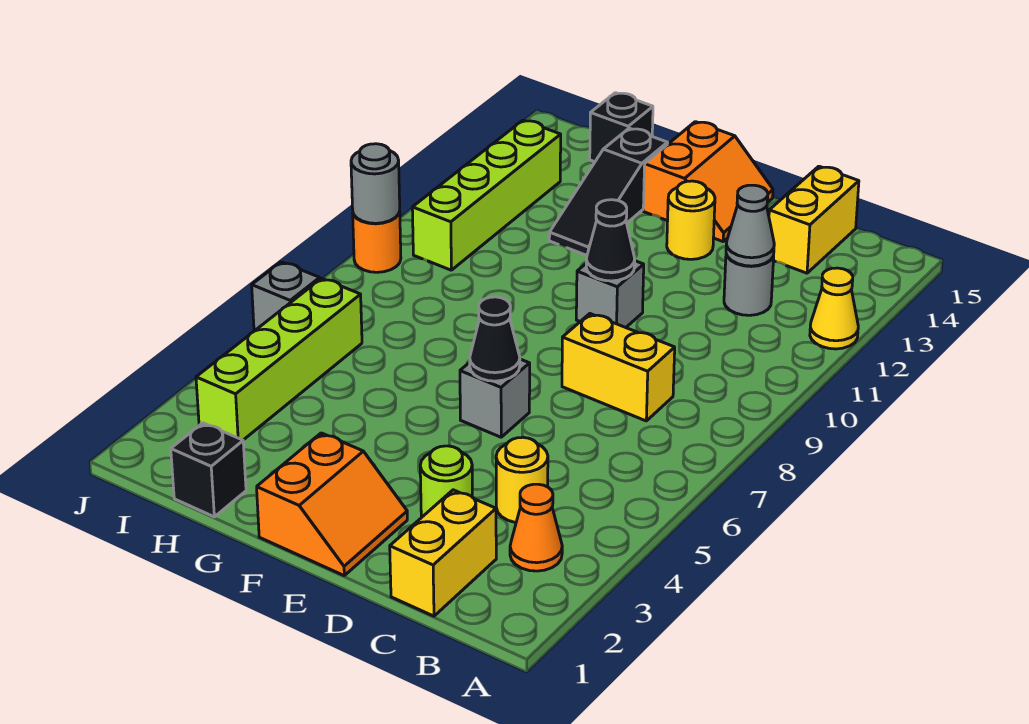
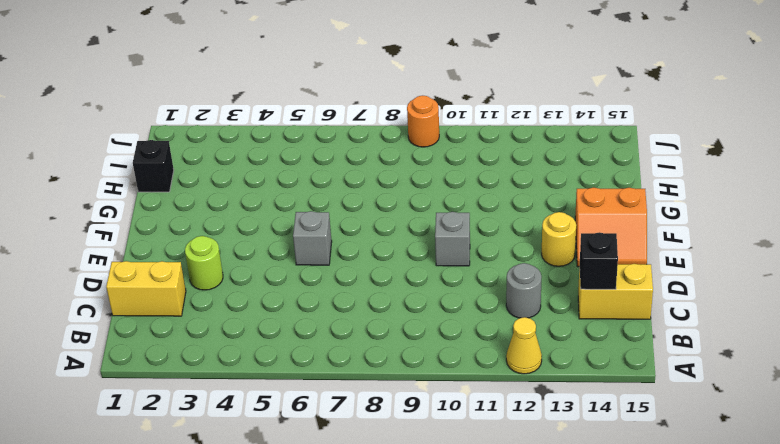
black brick C14 level 2 -> black brick H15 level 1
none -> orange cone B3 level 1
none -> yellow round brick C4 level 1
none -> yellow brick C8:D8 level 1

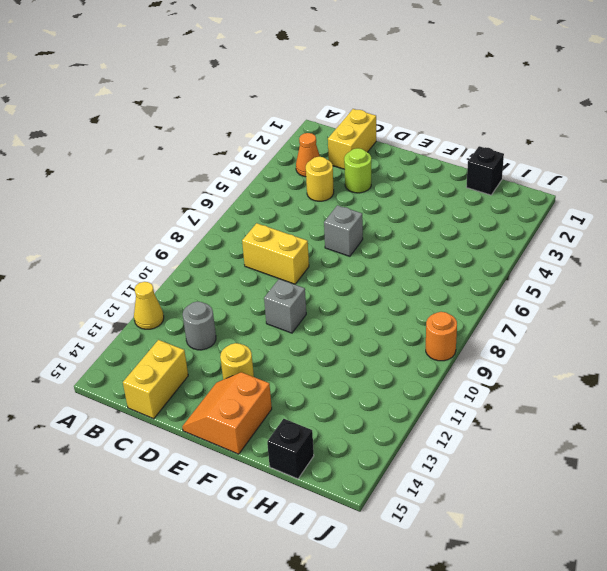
none -> orange slope E1:F2 level 1 top F
none -> black slope G12:G14 level 1 top 14
none -> lime brick I3:I6 level 1

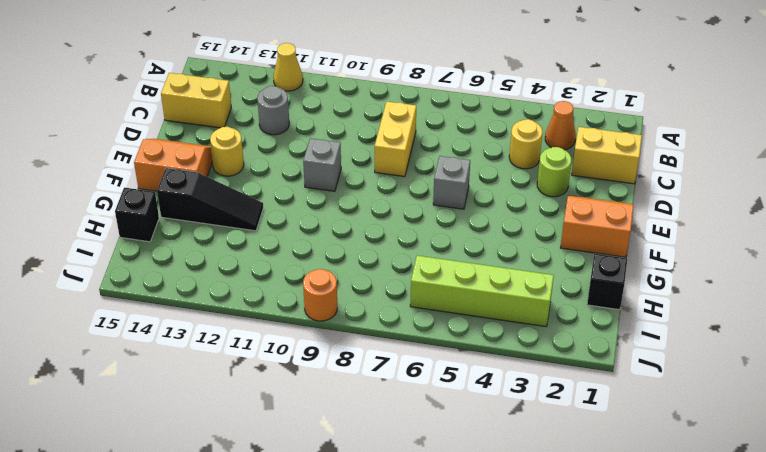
none -> lime brick I10:I13 level 1
none -> grey brick J6 level 1
none -> grey cone C12 level 2

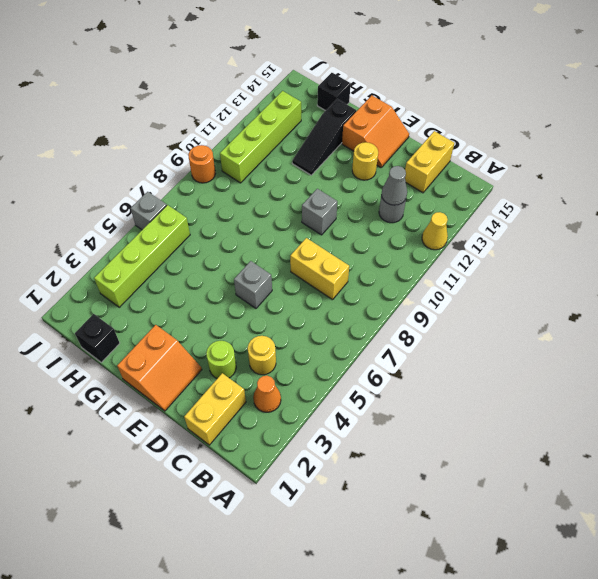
none -> black cone E6 level 2
none -> black cone E10 level 2
none -> grey round brick J9 level 2

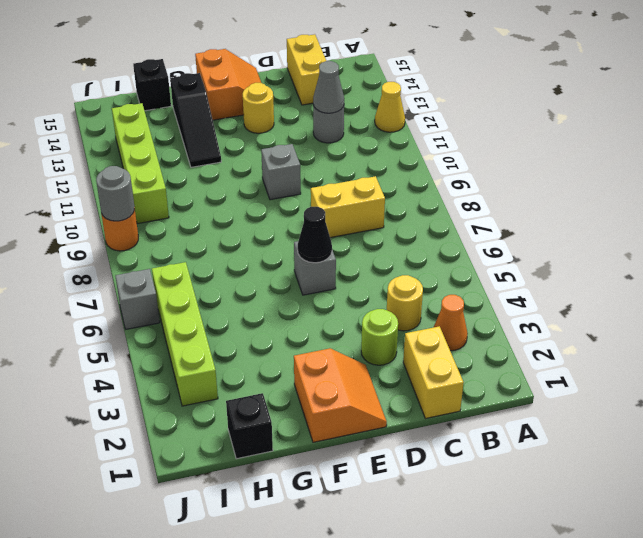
none -> black cone E10 level 2

